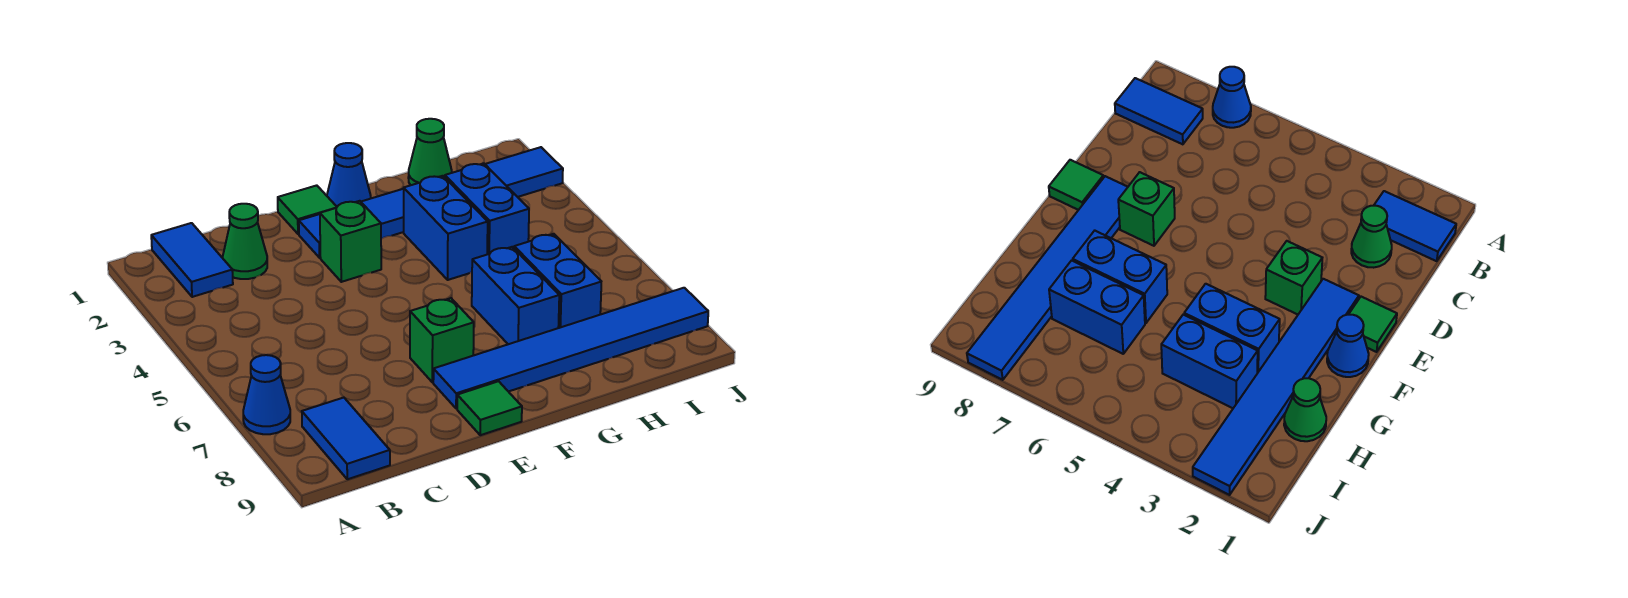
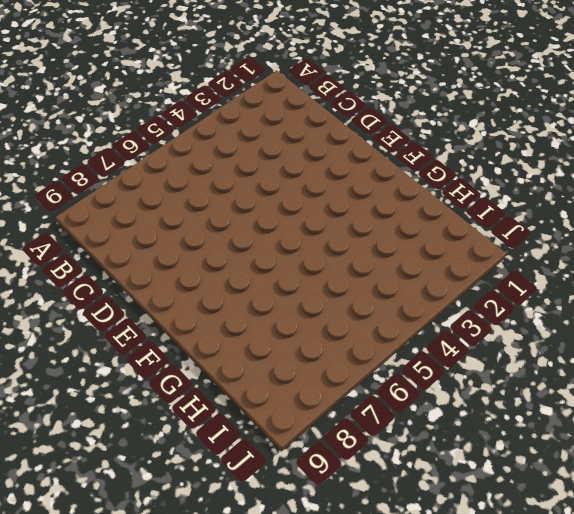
none -> blue cone A7 level 1
none -> blue tile B1:B2 level 1
none -> blue tile B8:B9 level 1

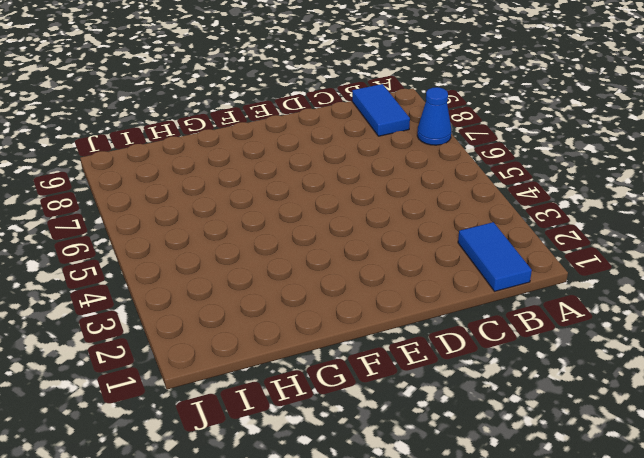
none -> green cone C2 level 1
none -> green tile E1 level 1
none -> blue tile E2:J2 level 1

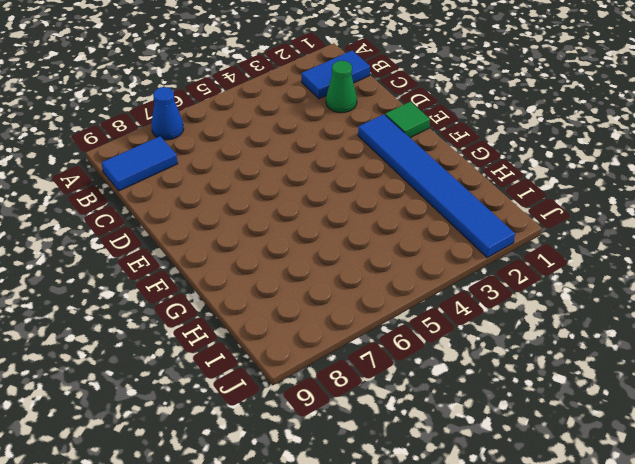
none -> green brick E3 level 1
none -> green brick E7 level 1
none -> blue tile E8:J8 level 1

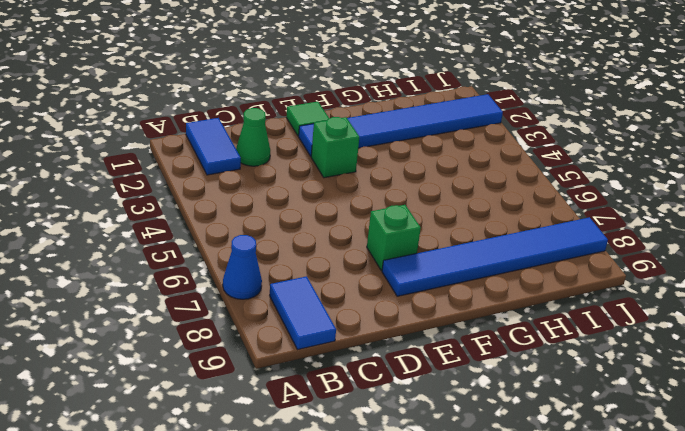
none -> green tile E9 level 1
none -> blue cone F1 level 1
none -> blue brick G3:G4 level 1

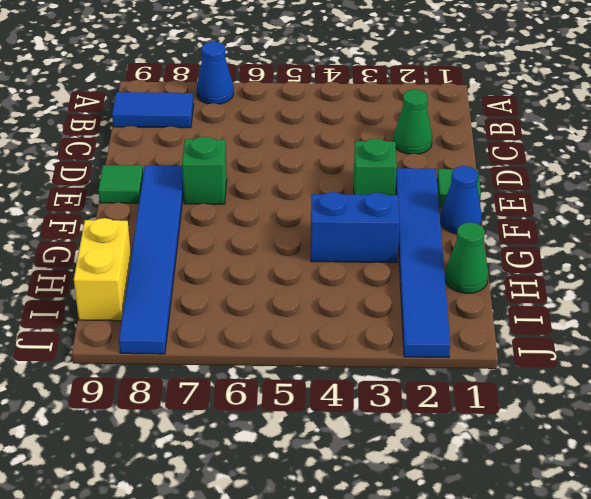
yellow brick H9:I9 level 1 -> none
none -> blue tile B1:B2 level 1
none -> blue brick G6:G7 level 1
none -> blue brick H3:H4 level 1

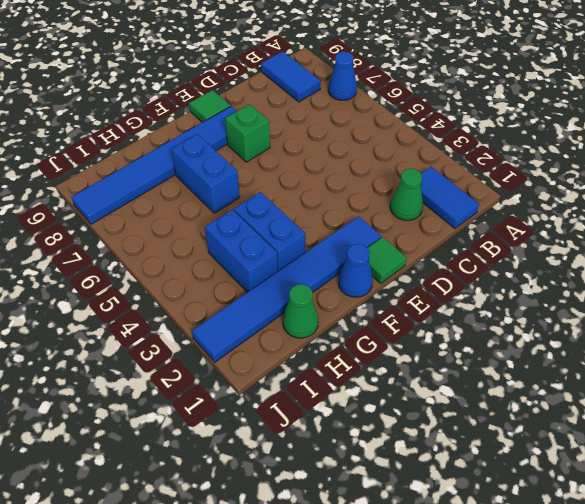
none -> green brick E3 level 1
none -> blue brick H6:H7 level 1

